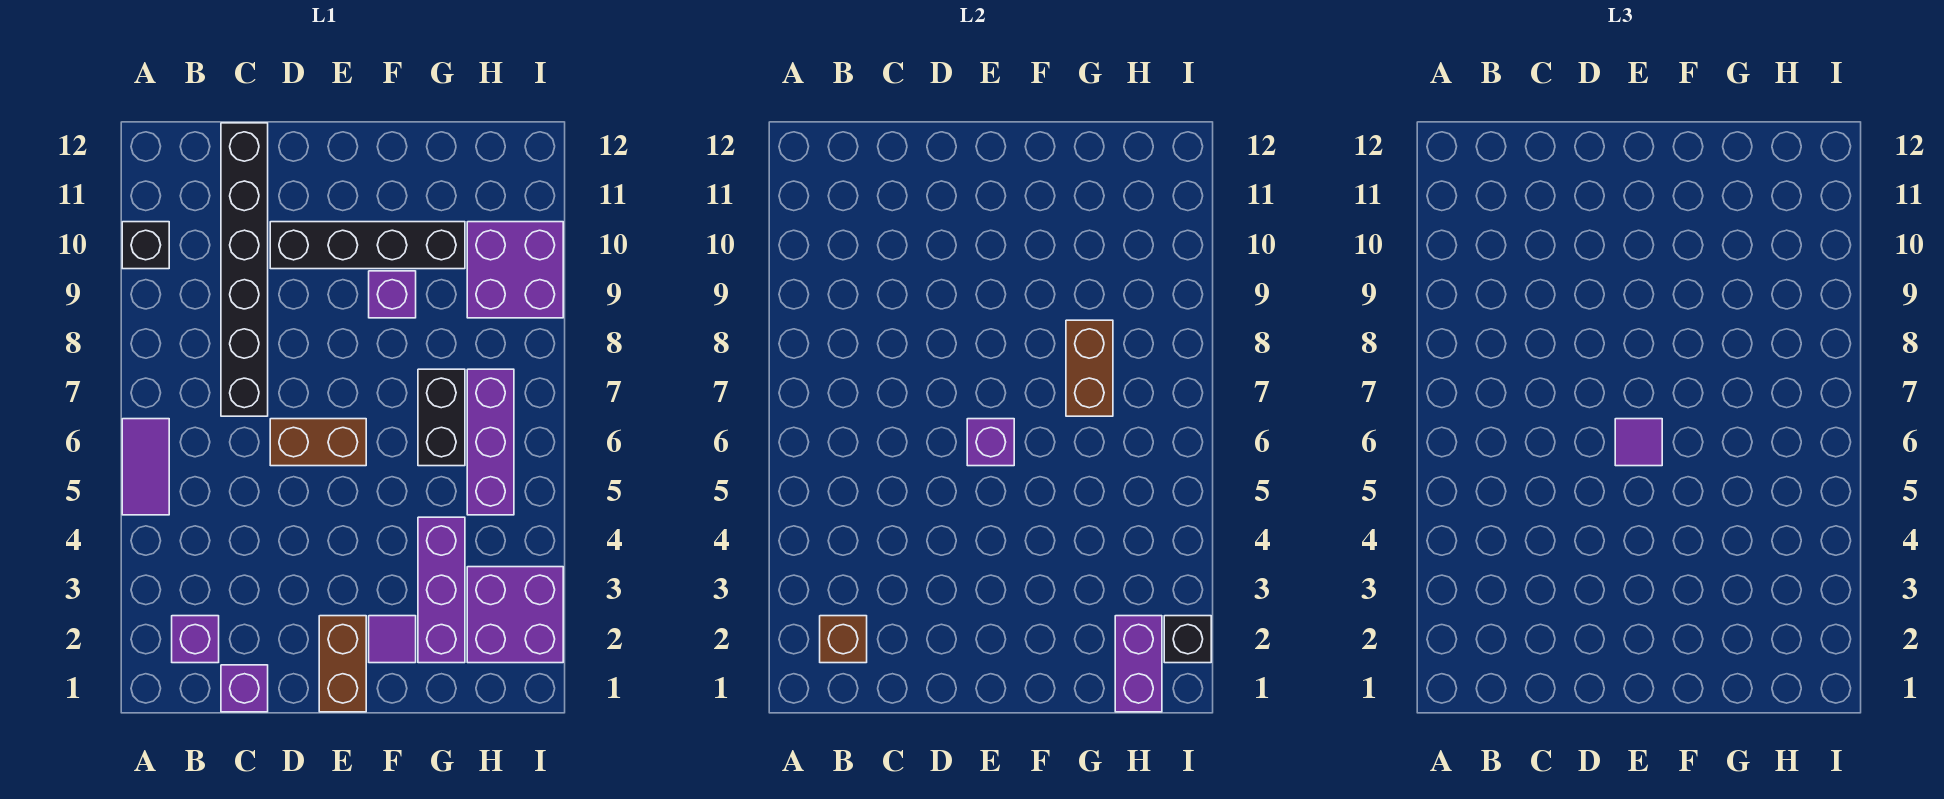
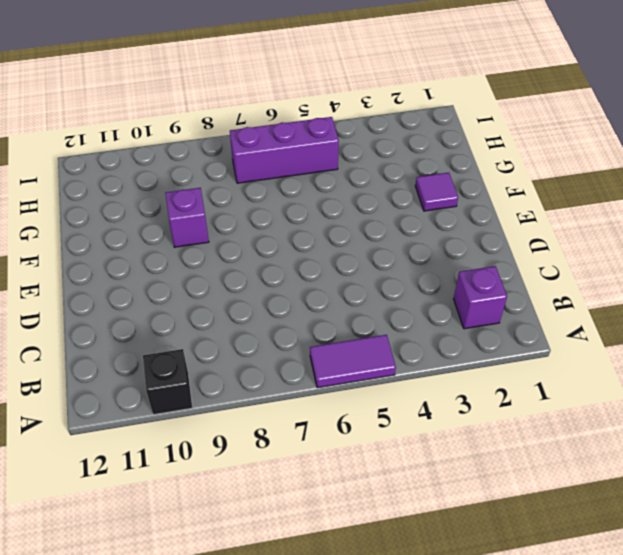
none -> purple brick C1 level 1
none -> black brick C7:C12 level 1
none -> brown brick D6:E6 level 1

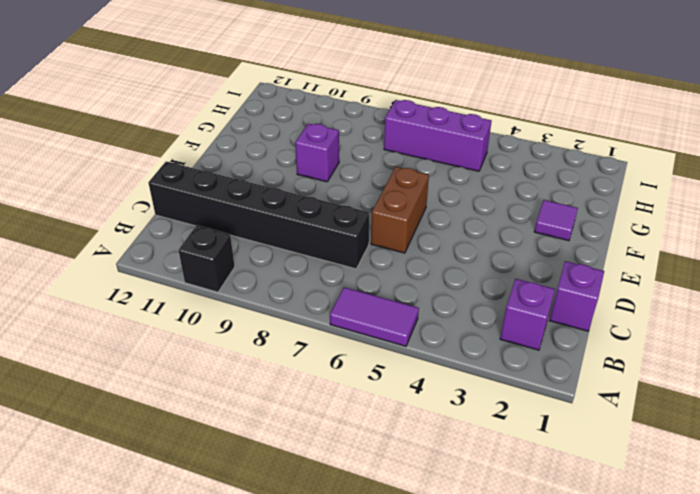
none -> black brick D10:G10 level 1
none -> brown brick E1:E2 level 1
none -> purple brick G2:G4 level 1

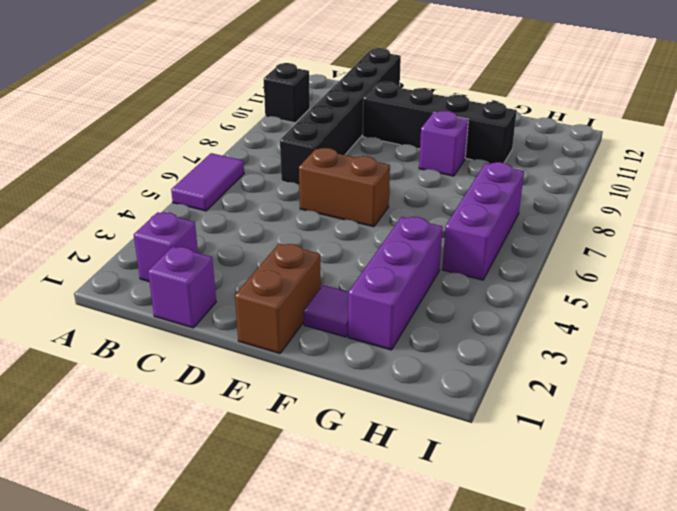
none -> black brick G6:G7 level 1
none -> purple brick H2:I3 level 1
none -> purple brick H9:I10 level 1

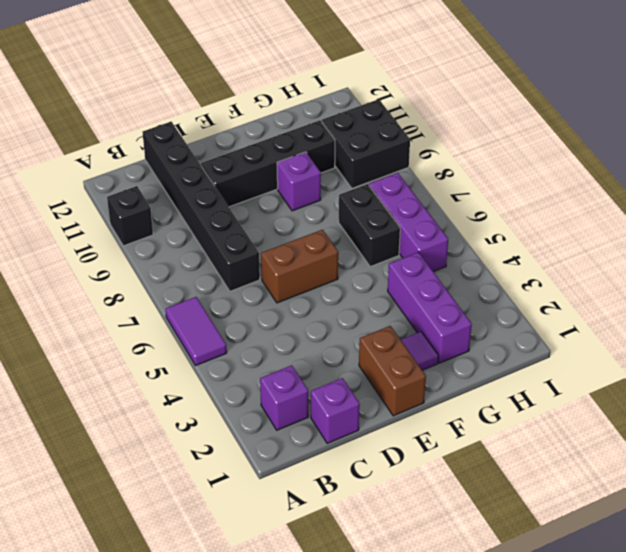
black brick H9:I10 level 1 -> purple brick H9:I10 level 1
none -> purple brick H2:I3 level 1
none -> brown brick B2 level 2
none -> purple brick E6 level 2

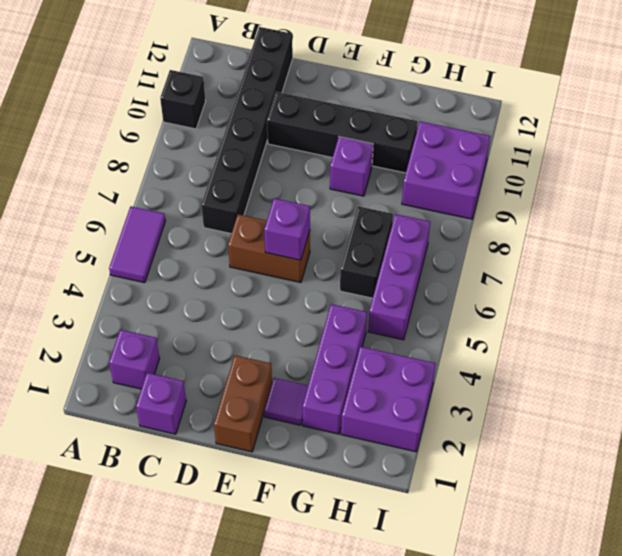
none -> brown brick B2 level 2
none -> brown brick G7:G8 level 2
none -> purple brick H1:H2 level 2

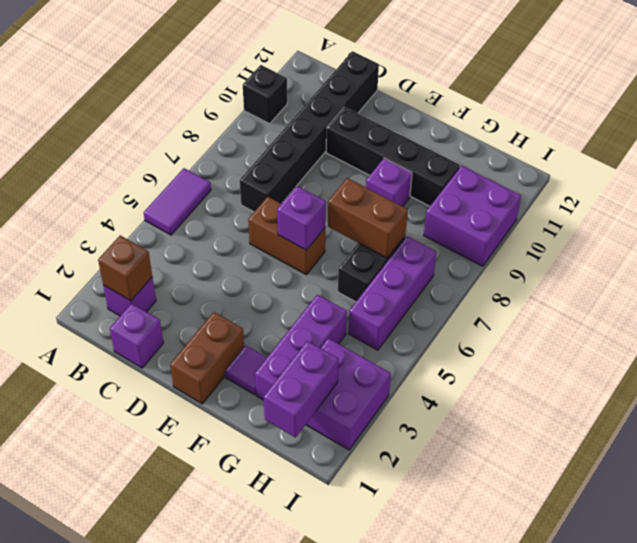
brown brick F7:G7 level 2 -> brown brick G7:G8 level 2
none -> black brick I2 level 2
none -> purple tile E6 level 3

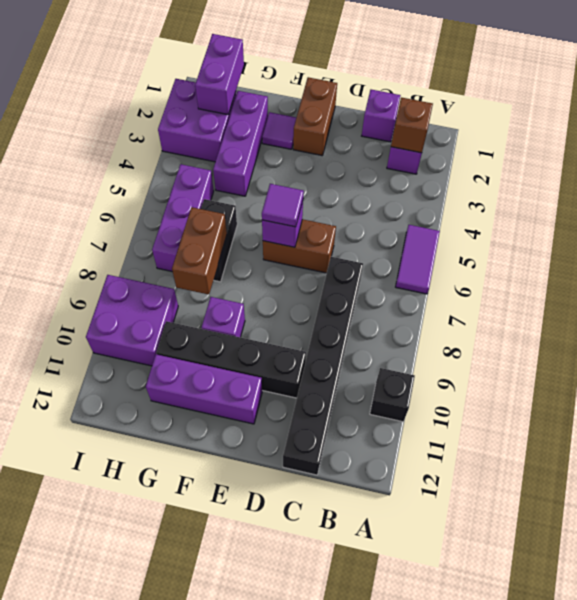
purple brick E11:G11 level 1 -> none
none -> black brick I2 level 2

